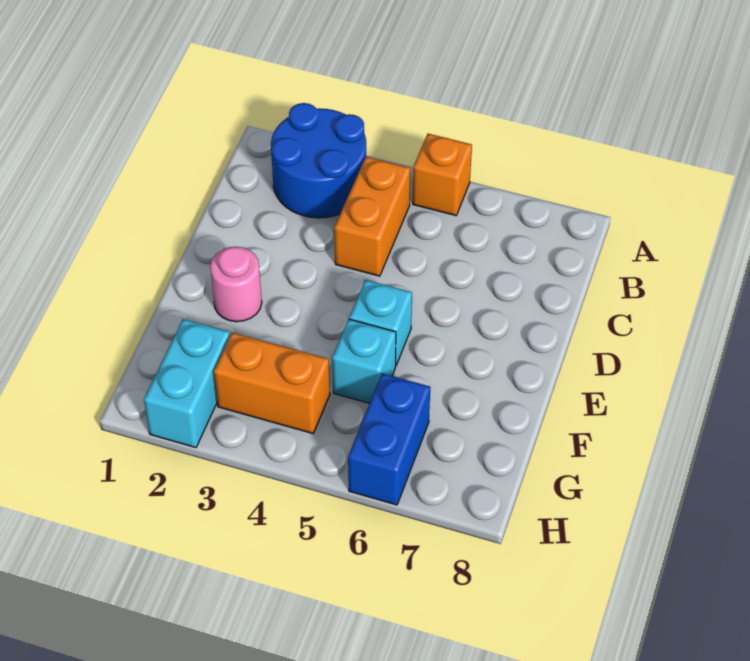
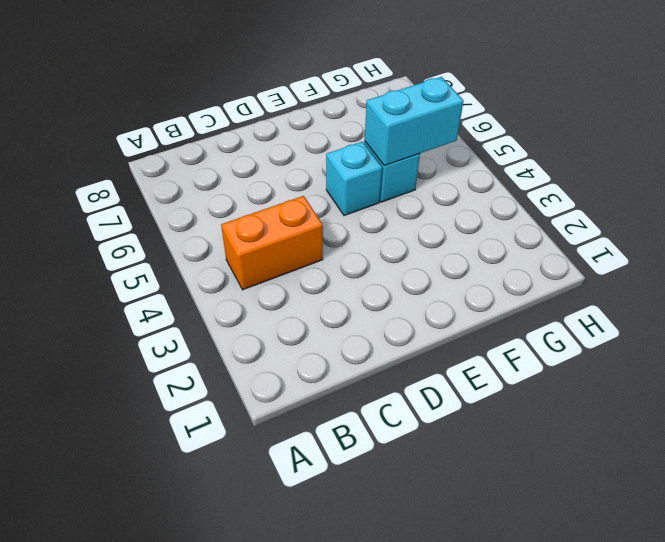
cyan brick F5:G5 level 2 -> cyan brick G2:H2 level 1
none -> blue round brick A2:B3 level 1
none -> orange brick A5 level 1

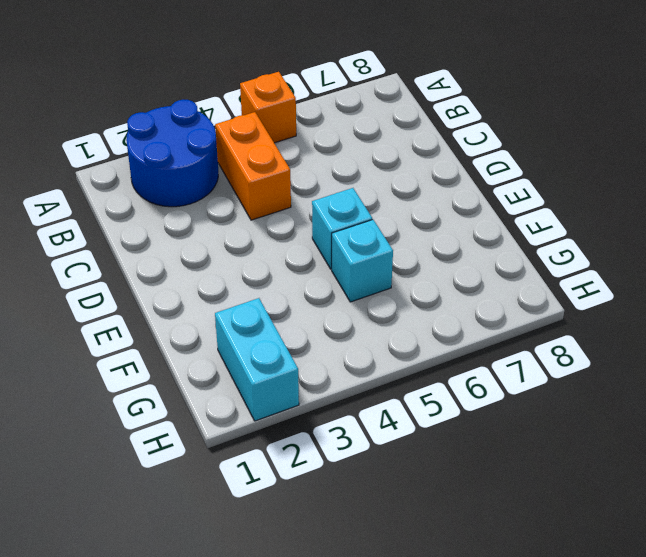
none -> pink round brick E2 level 1
none -> orange brick G3:G4 level 1

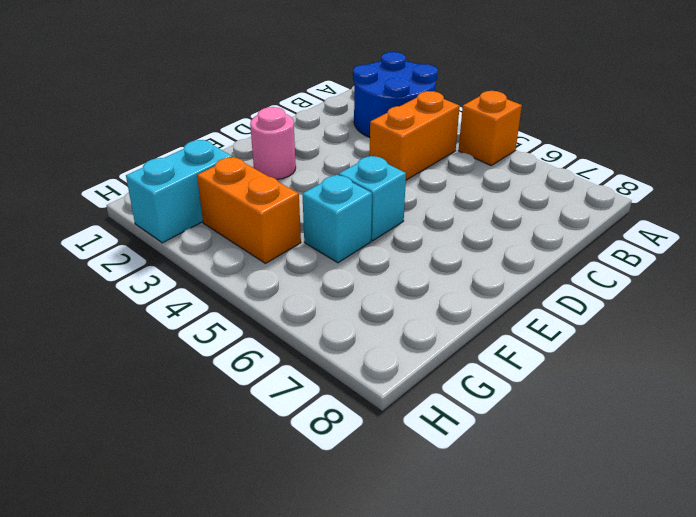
none -> blue brick G6:H6 level 1

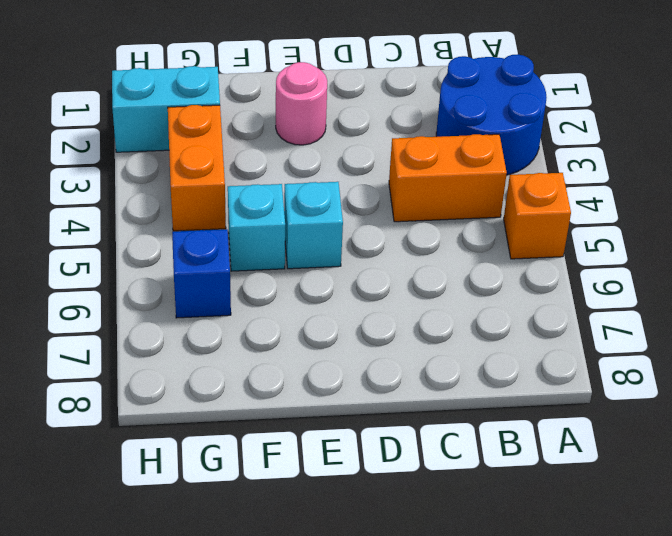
blue brick G6 level 1 -> blue brick G6:H6 level 1

